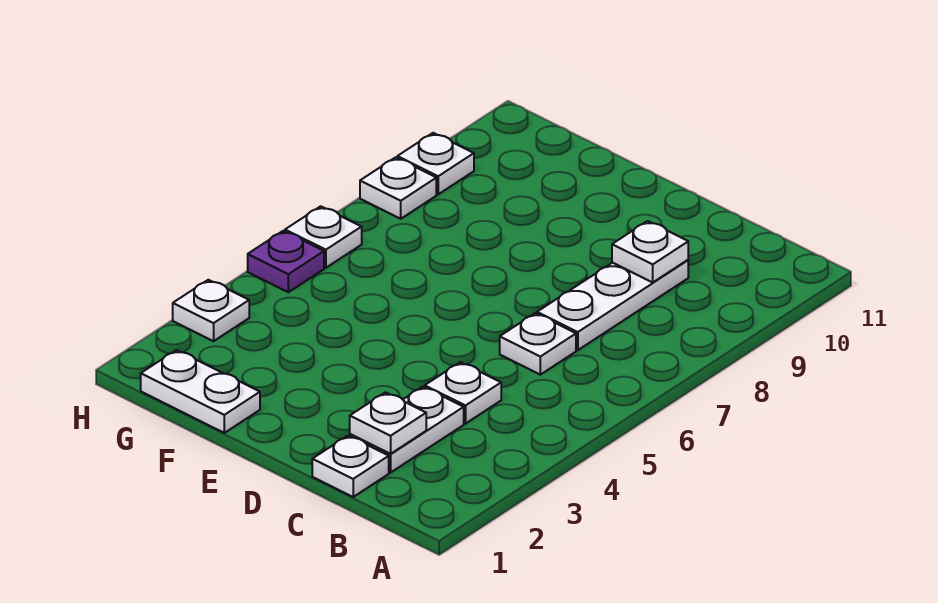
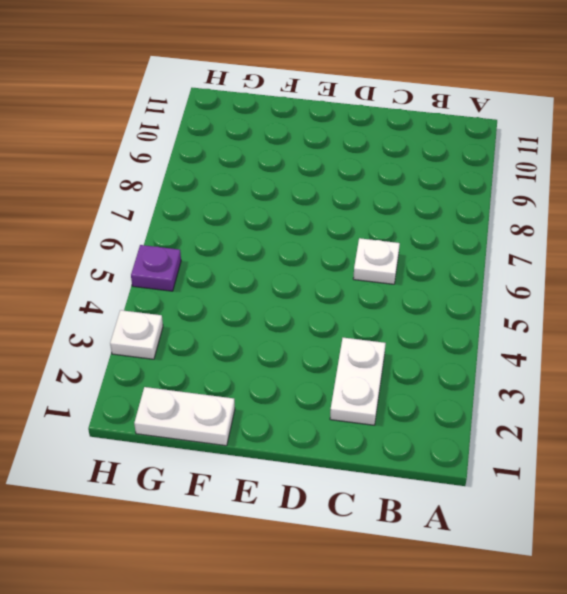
none -> white plate C1 level 1
none -> white plate C4 level 1
none -> white plate C7:C9 level 1

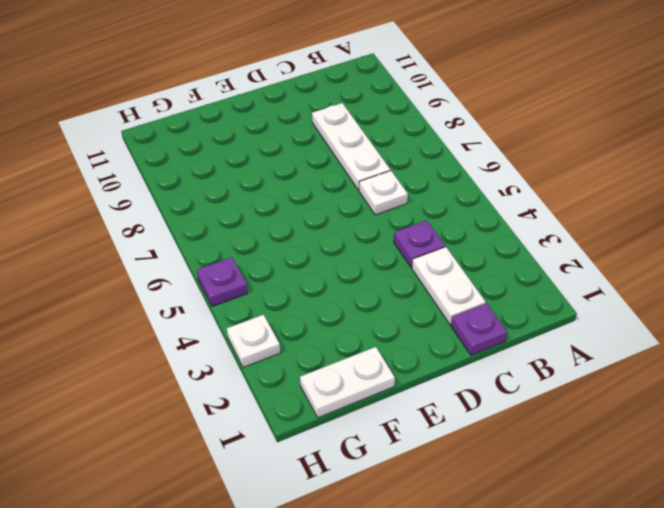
purple plate C1 level 1 -> white plate C1 level 1
purple plate C4 level 1 -> white plate C4 level 1
none -> white plate H6 level 1
none -> white plate H8 level 1
none -> white plate H9 level 1

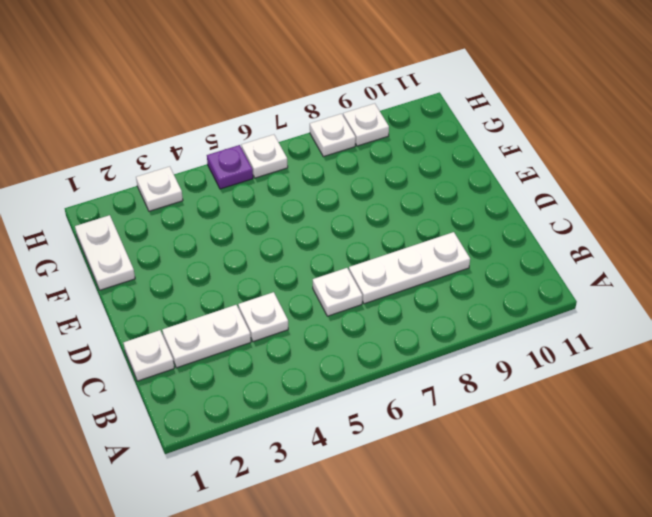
none -> white plate C2 level 2
none -> white plate C9 level 2

